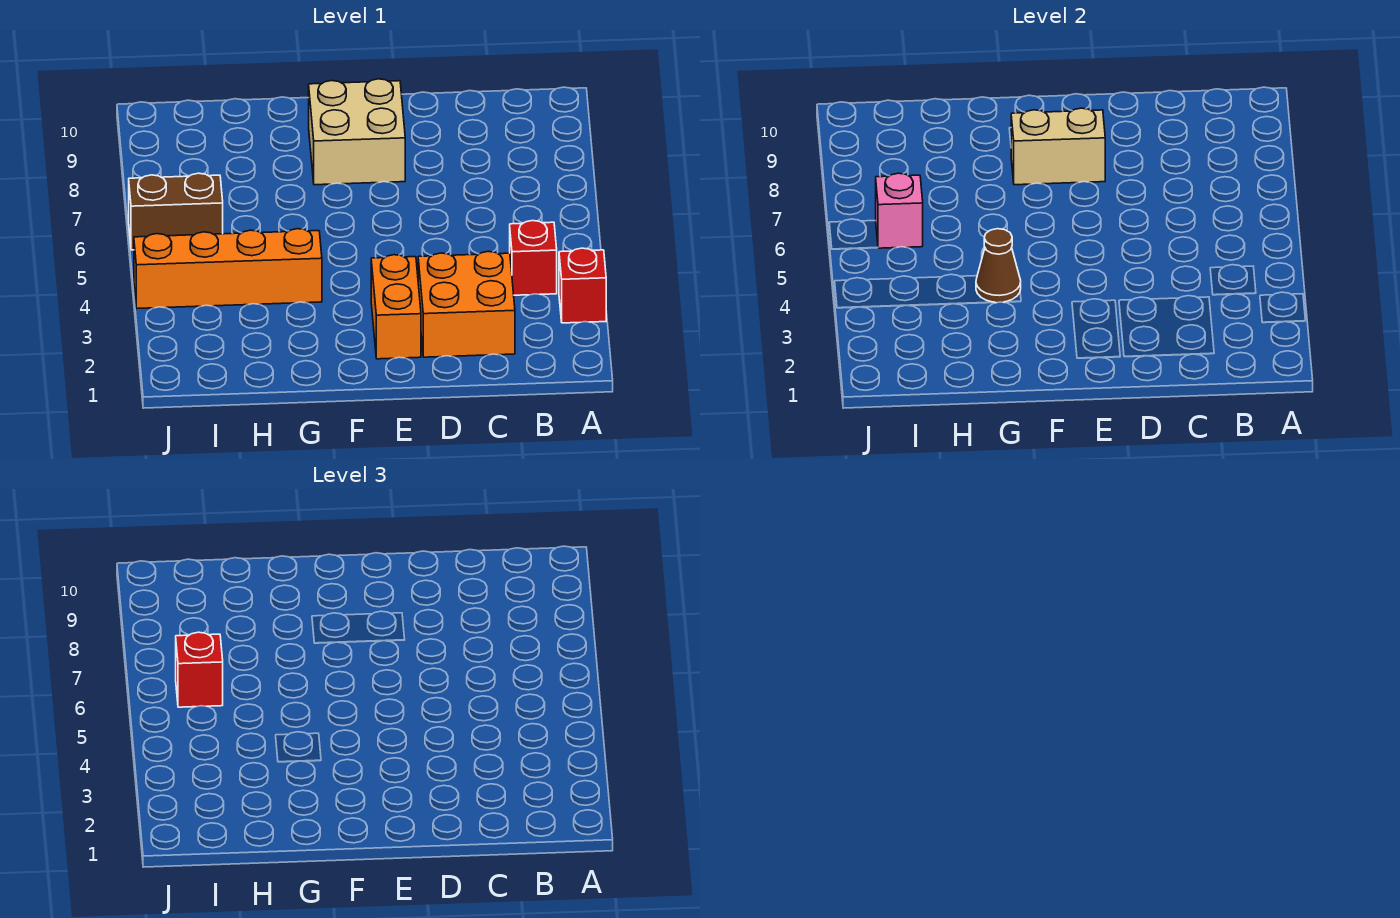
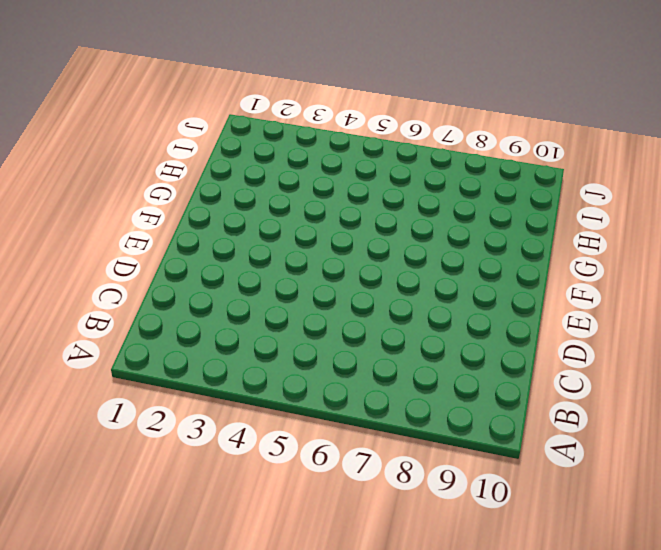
none -> red brick A3 level 1
none -> red brick B4 level 1

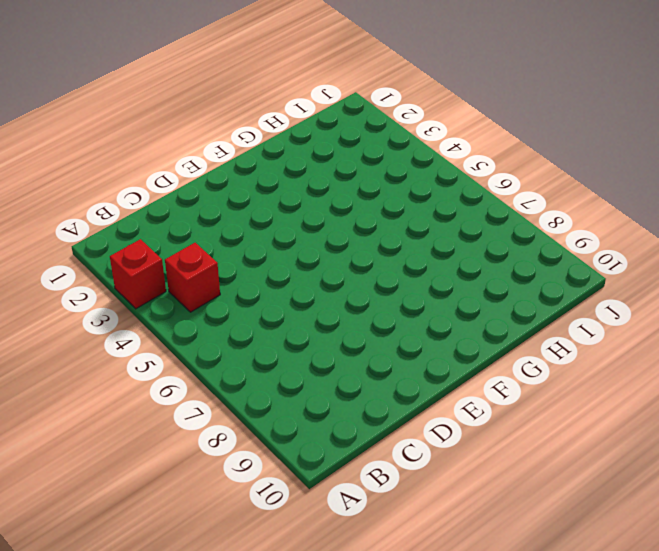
none -> orange brick C2:D3 level 1
none -> orange brick E2:E3 level 1

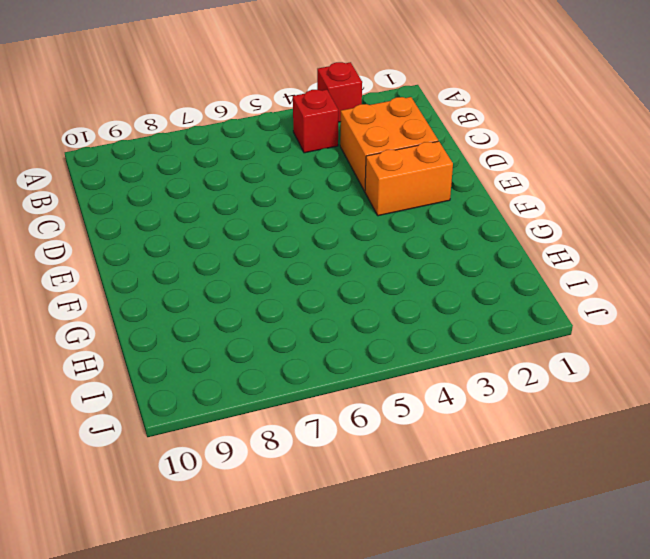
none -> tan brick E8:F9 level 1
none -> orange brick G4:J4 level 1

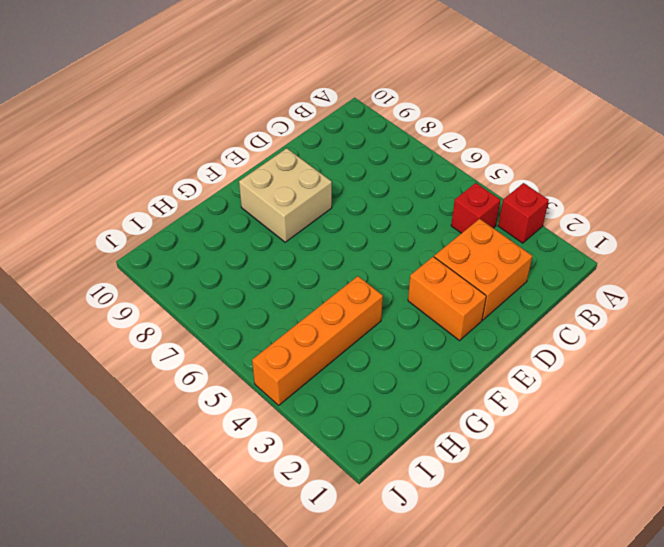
none -> brown brick I6:J6 level 1
none -> tan brick E8:F8 level 2

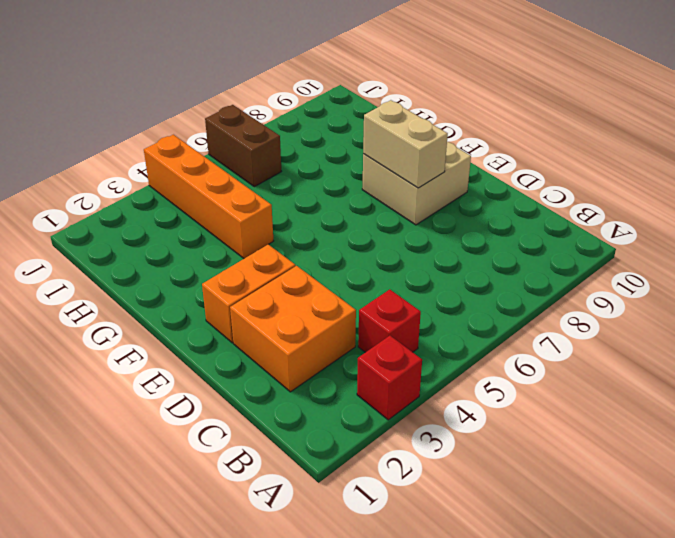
none -> brown cone G4 level 2
none -> pink brick I6 level 2

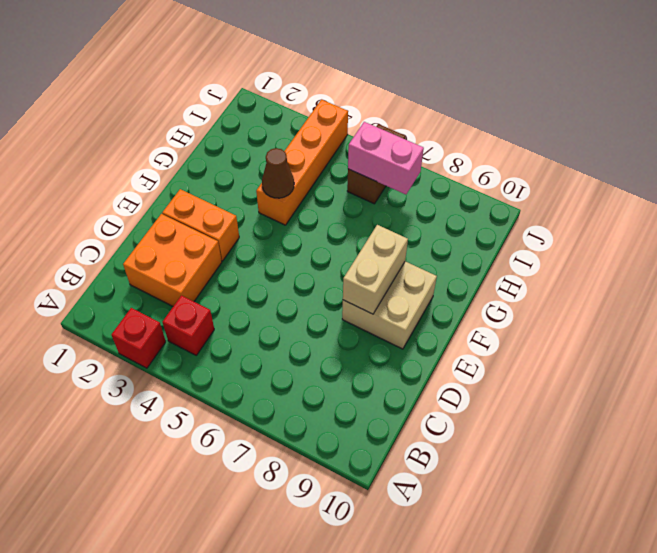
pink brick I6:I7 level 2 -> pink brick I6 level 2
none -> red brick I6 level 3

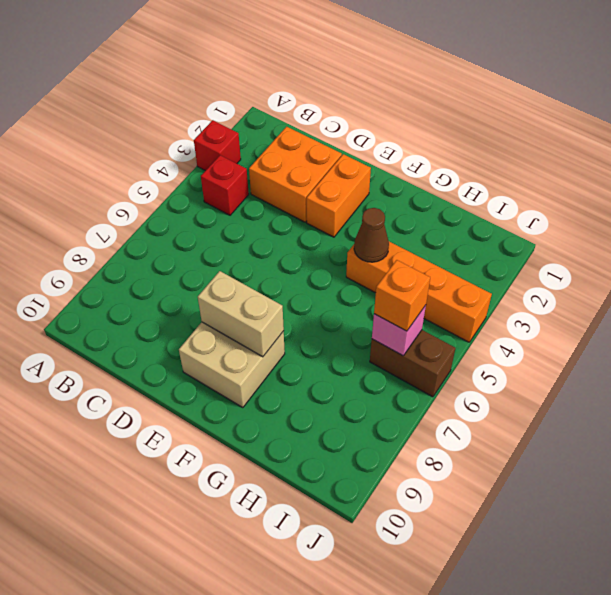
orange brick I6 level 3 -> red brick I6 level 3

